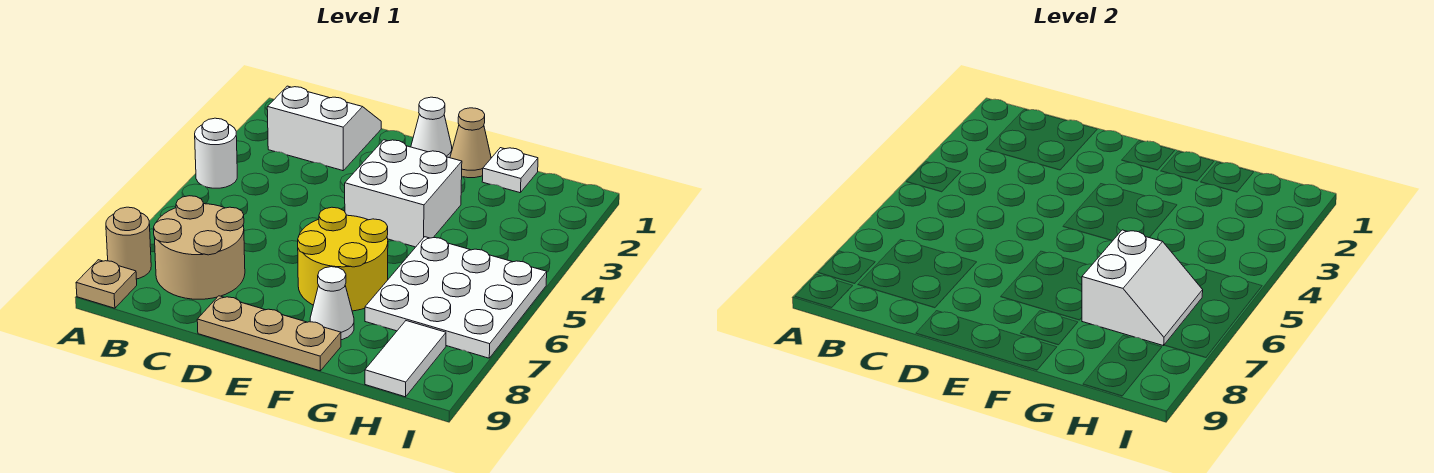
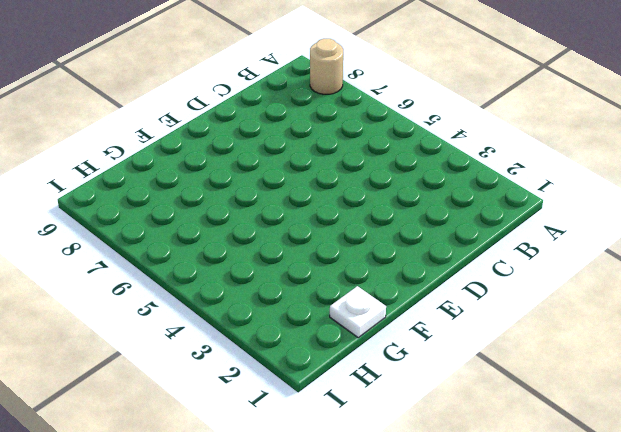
none -> white round brick A4 level 1
none -> tan plate A9 level 1
none -> white slope B1:C2 level 1 top 2

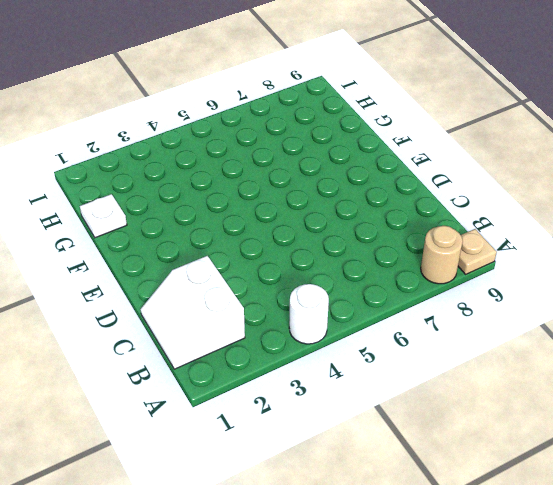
none -> tan round brick B7:C8 level 1
none -> tan plate D9:F9 level 1
none -> white cone E1 level 1

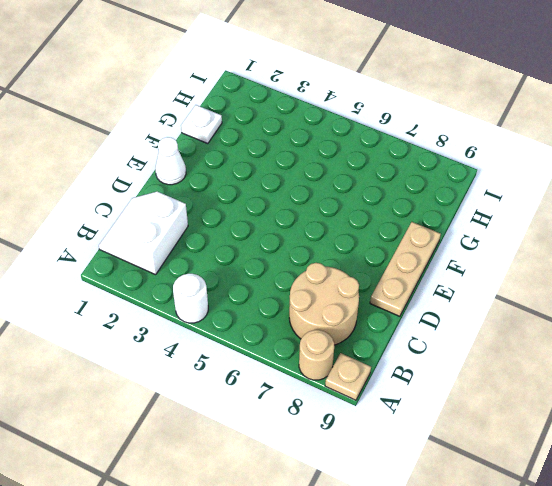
none -> white brick E3:F4 level 1
none -> yellow round brick E6:F7 level 1
none -> tan cone F1 level 1

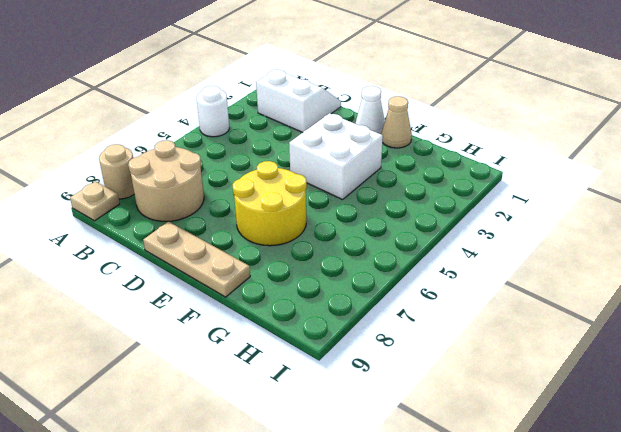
none -> white cone F8 level 1
none -> white plate G1 level 1
none -> white plate G5:I7 level 1

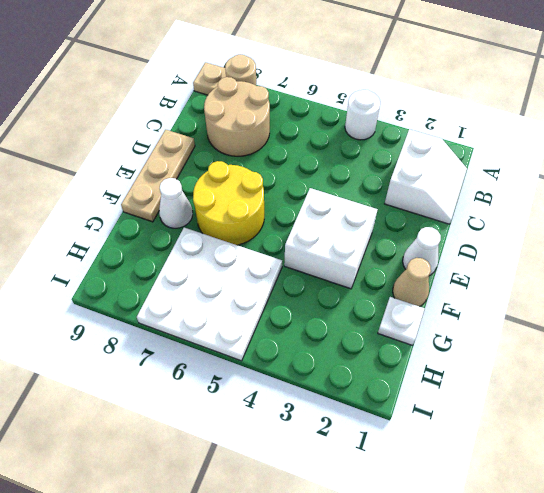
none -> white tile H8:H9 level 1
none -> white slope G6:H7 level 2 top G

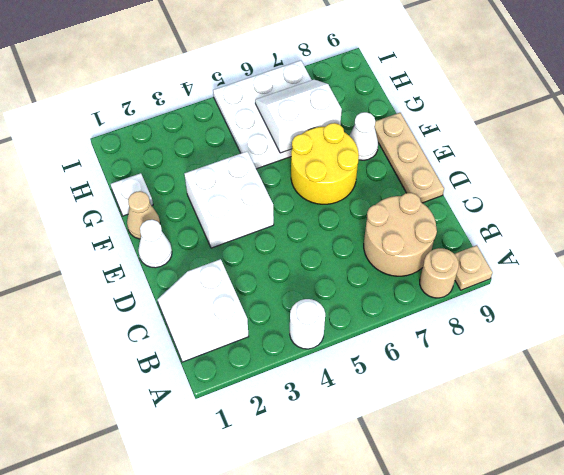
none -> white tile H8:H9 level 1

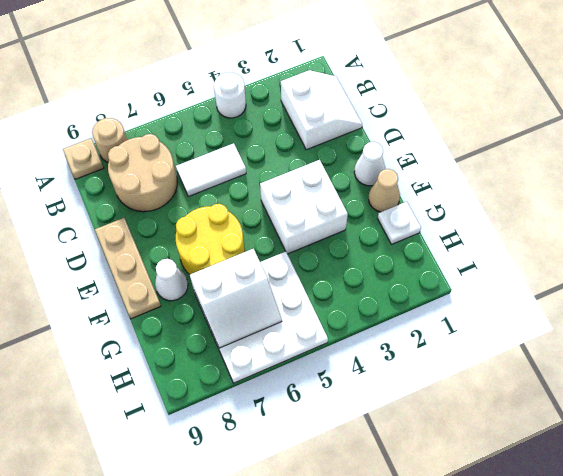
white tile C5:C6 level 1 -> white tile H8:H9 level 1

